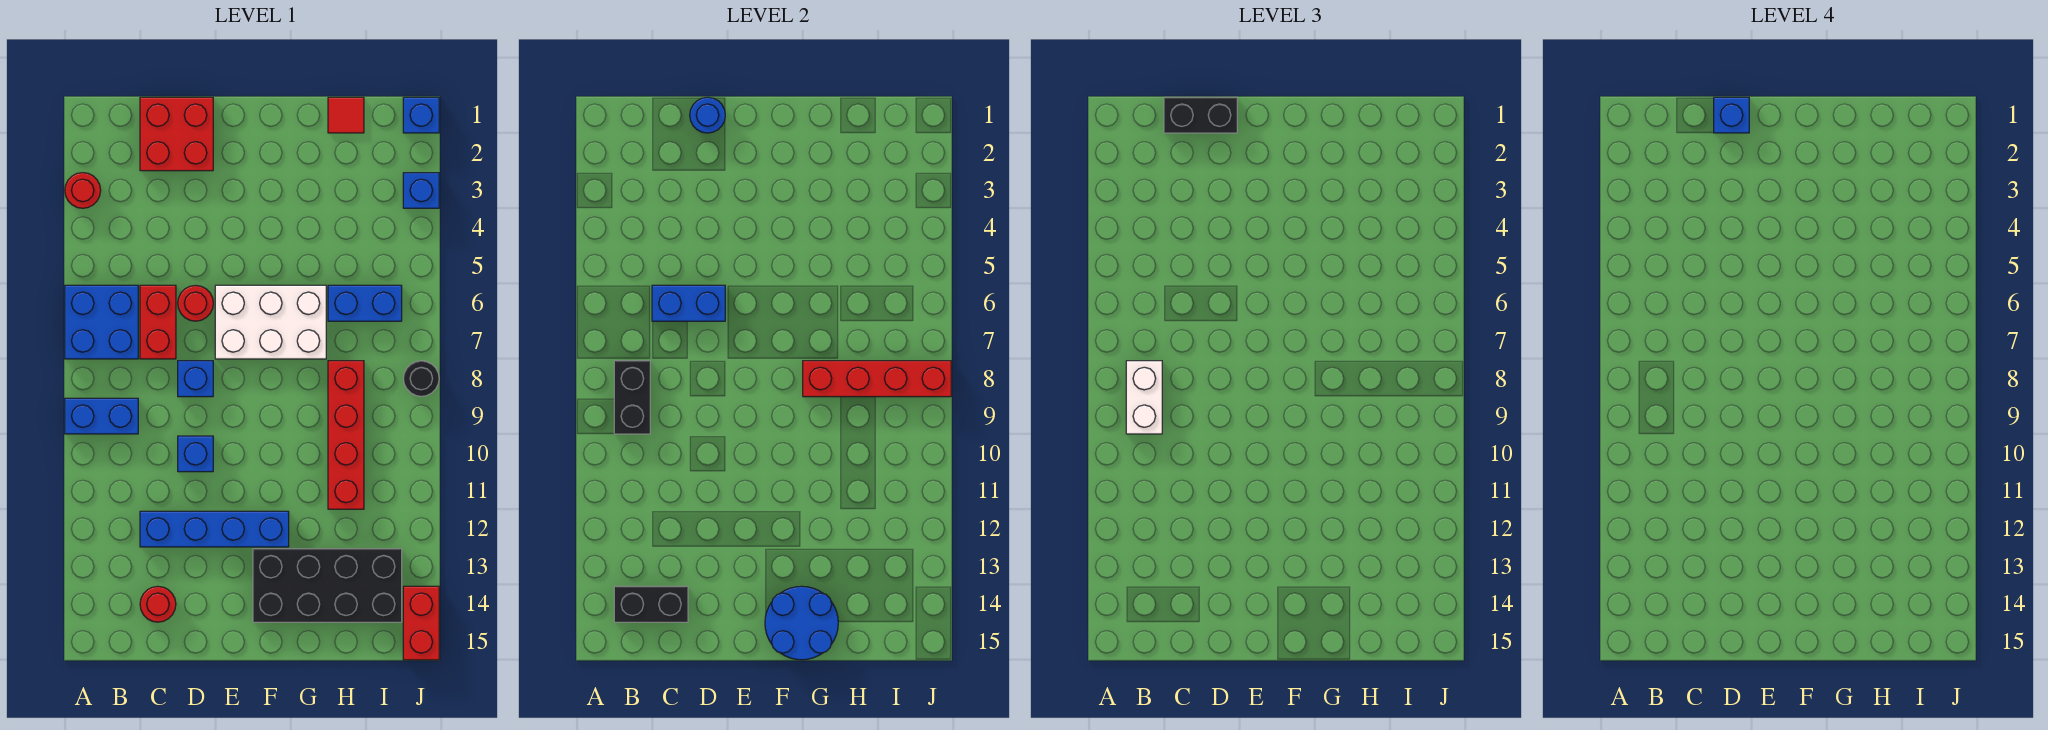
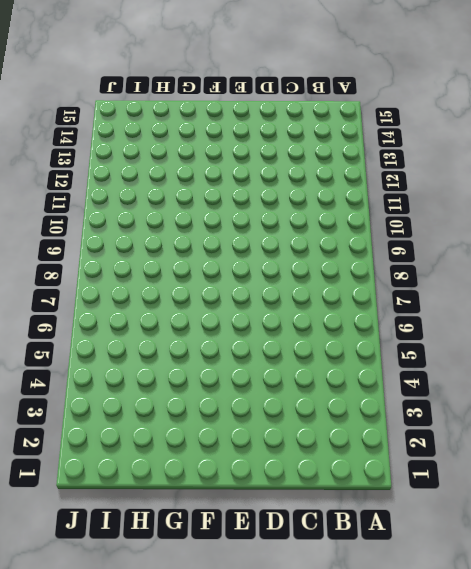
none -> red round brick A3 level 1
none -> blue brick A6:B7 level 1
none -> blue brick A9:B9 level 1

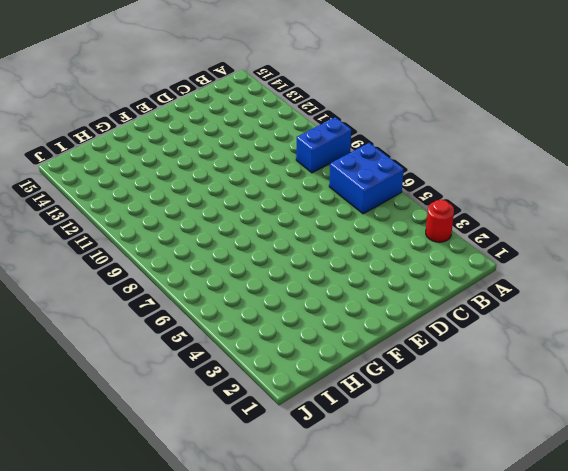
none -> red brick C1:D2 level 1
none -> red brick C6:C7 level 1
none -> blue brick C12:F12 level 1

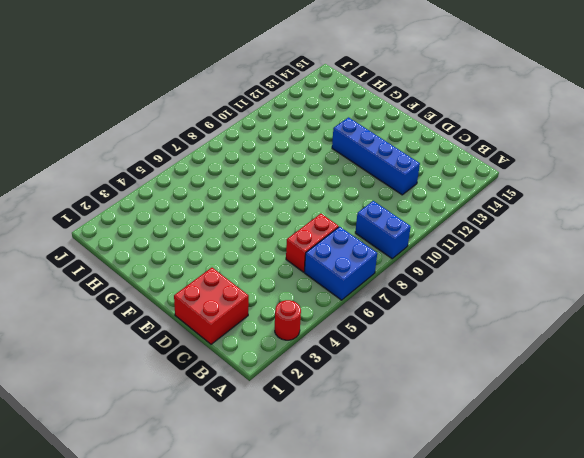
none -> red round brick C14 level 1
none -> red round brick D6 level 1
none -> blue brick D8 level 1

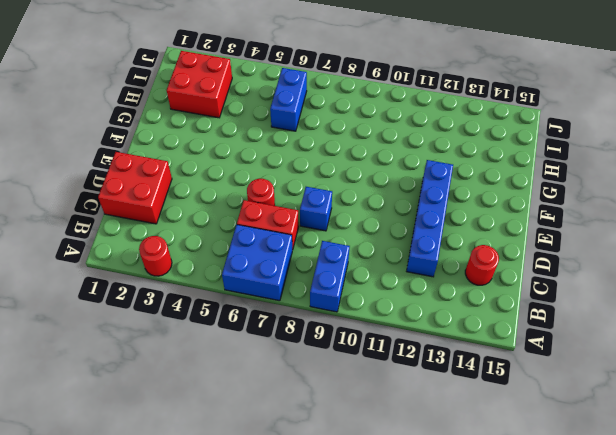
red brick H2:I3 level 1 -> none
none -> blue brick D10 level 1
none -> white brick E6:G7 level 1
none -> black brick F13:I14 level 1

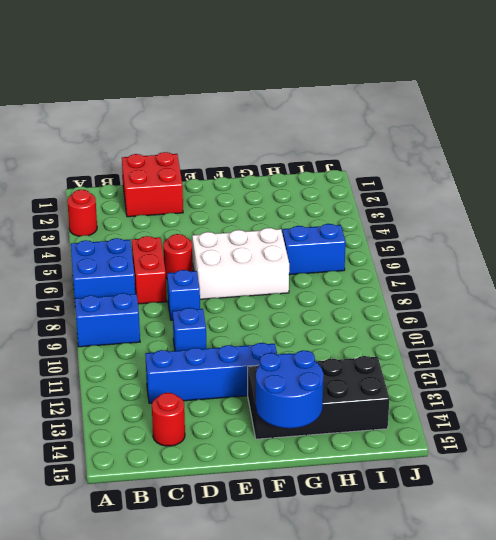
none -> red tile H1 level 1
none -> red brick H8:H11 level 1
none -> blue brick J1 level 1

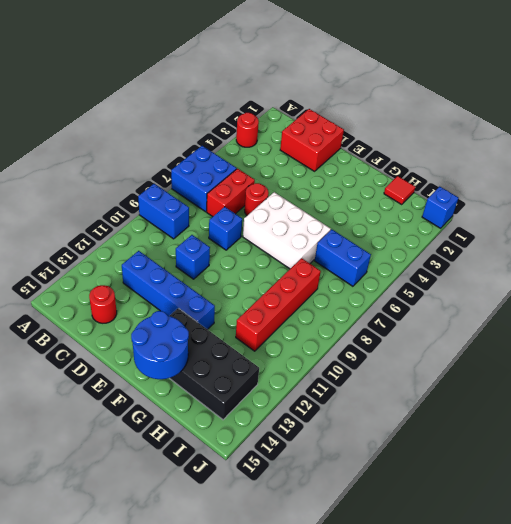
none -> blue brick J3 level 1
none -> black round brick J8 level 1
none -> red brick J14:J15 level 1

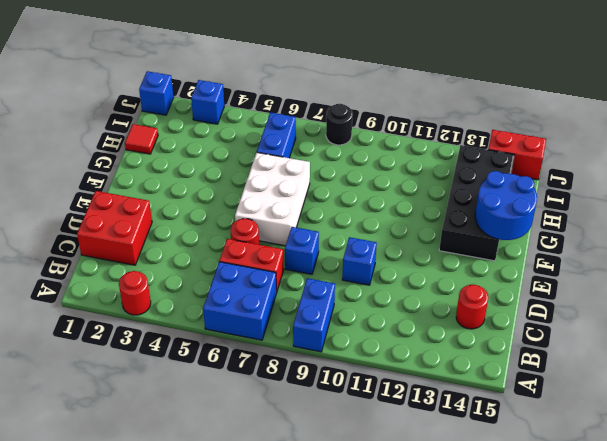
none -> blue brick C12:F12 level 1
none -> red brick H8:H11 level 1
none -> black brick B8:B9 level 2

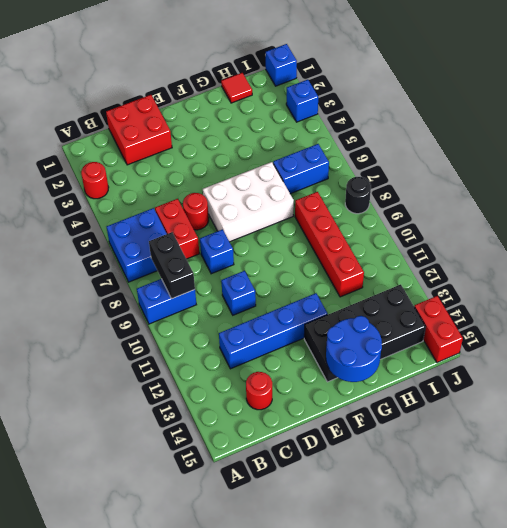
none -> black brick B14:C14 level 2
none -> blue brick C6:D6 level 2
none -> blue round brick D1 level 2

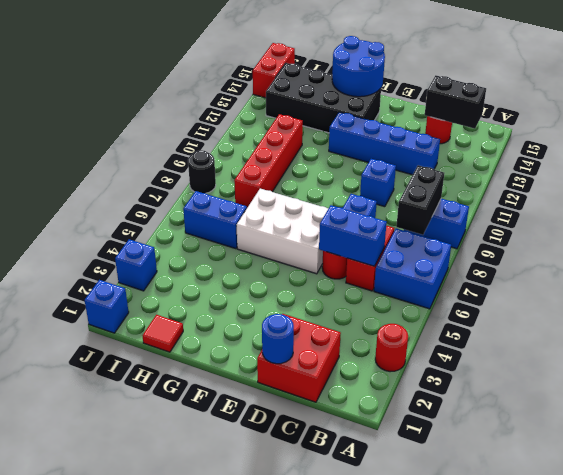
none -> red brick G8:J8 level 2
none -> white brick B8:B9 level 3
none -> black brick C1:D1 level 3

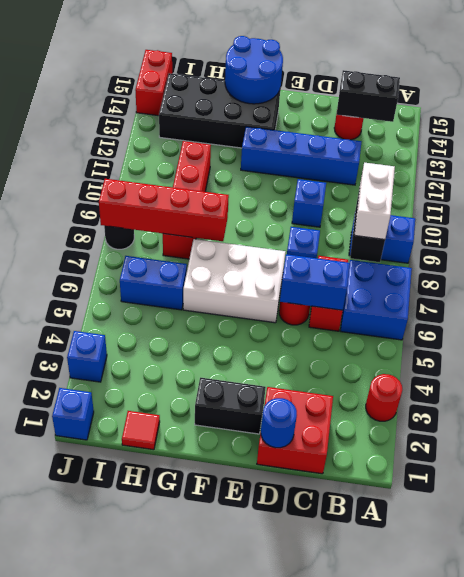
black brick E2:F2 level 1 -> black brick C1:D1 level 3
none -> blue brick D1 level 4

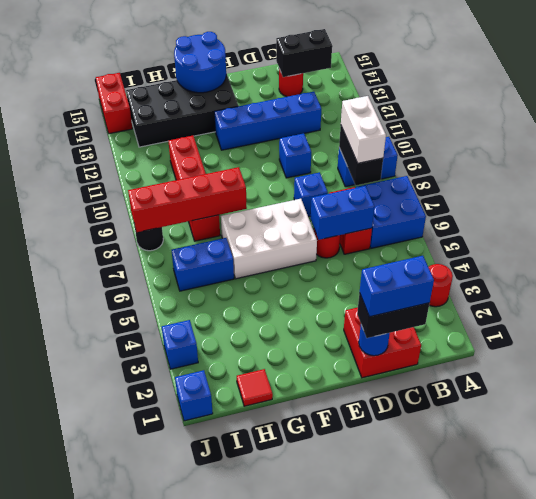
blue brick C1:D1 level 4 -> blue brick D1 level 4

